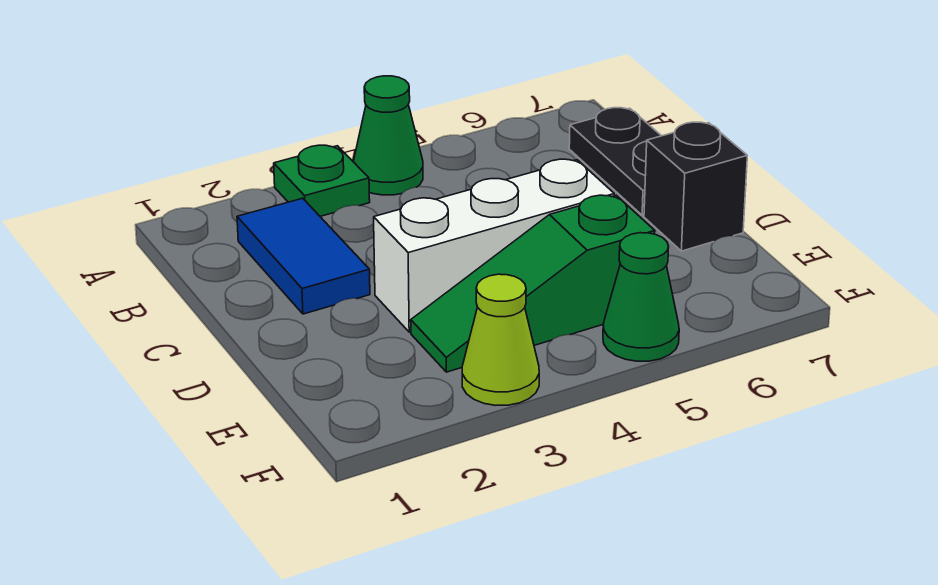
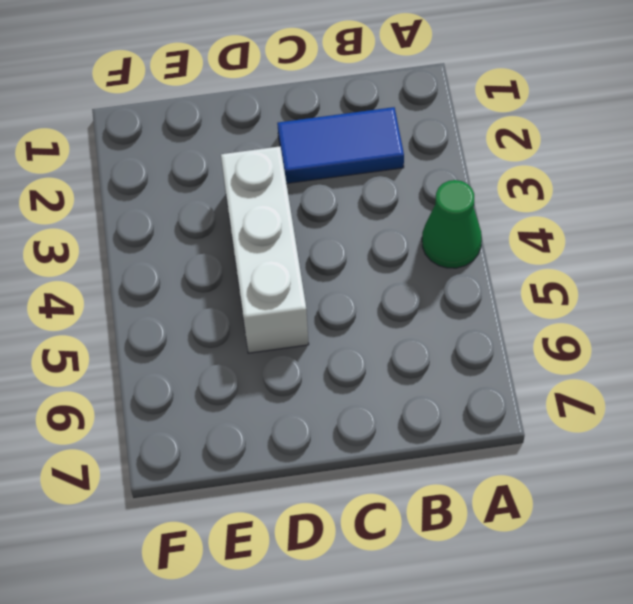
none -> green plate A3 level 1
none -> black plate B7:C7 level 1

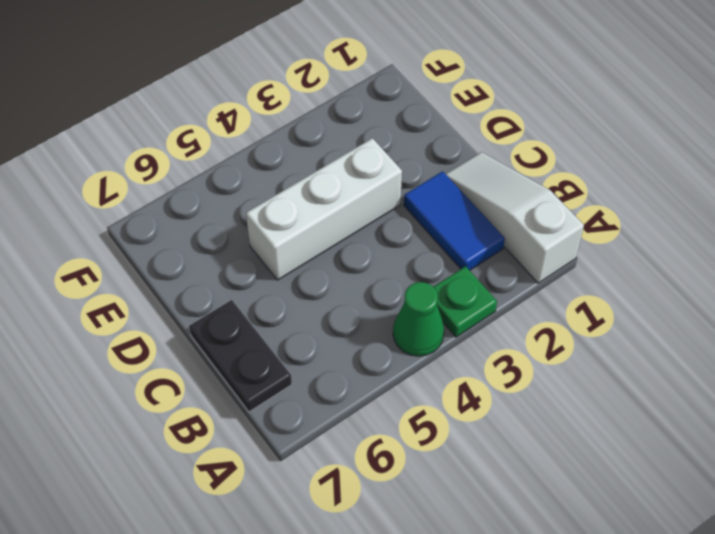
white slope A1:C1 level 1 top A -> none
none -> black brick D7 level 1
none -> green slope E3:E5 level 1 top 5

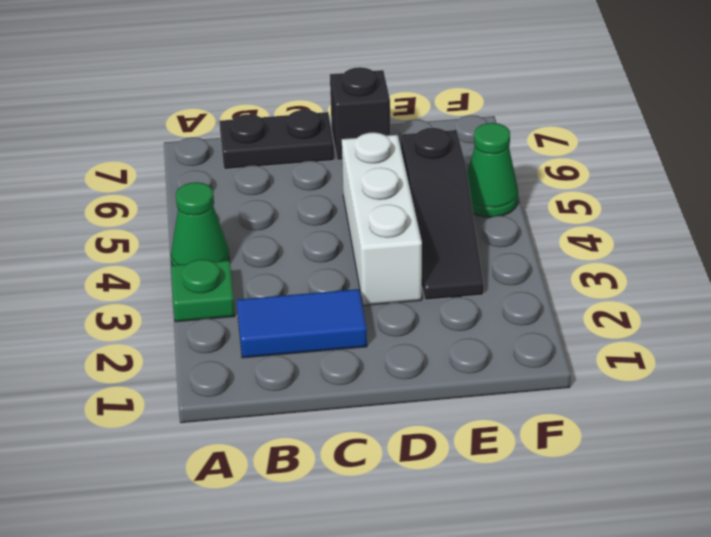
black slope E3:E5 level 1 top 5 -> green slope E3:E5 level 1 top 5
none -> lime cone F3 level 1

